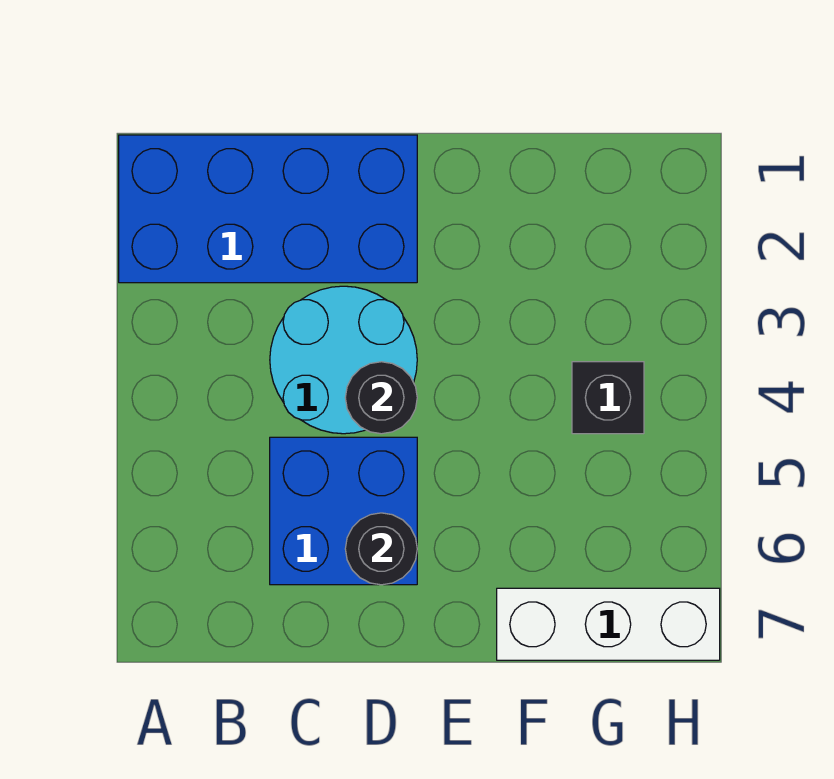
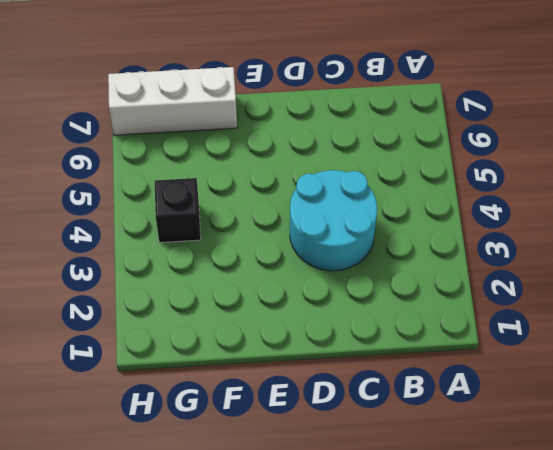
none -> blue brick A1:D2 level 1
none -> blue brick C5:D6 level 1

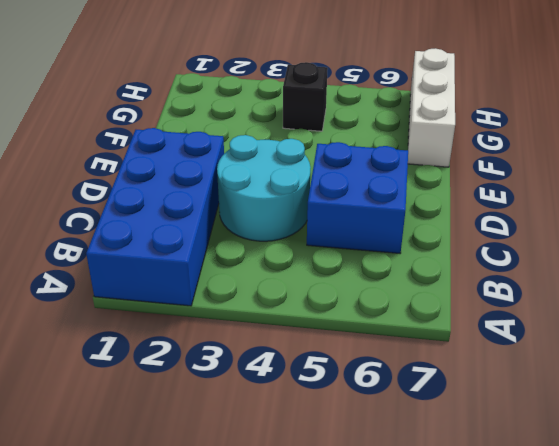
none -> black round brick D4 level 2
none -> black round brick D6 level 2

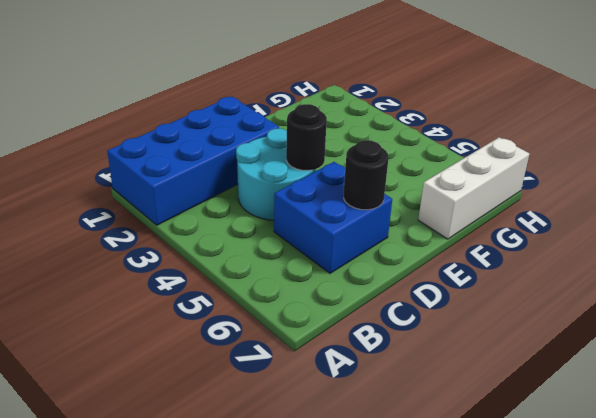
none -> black brick G4 level 1

